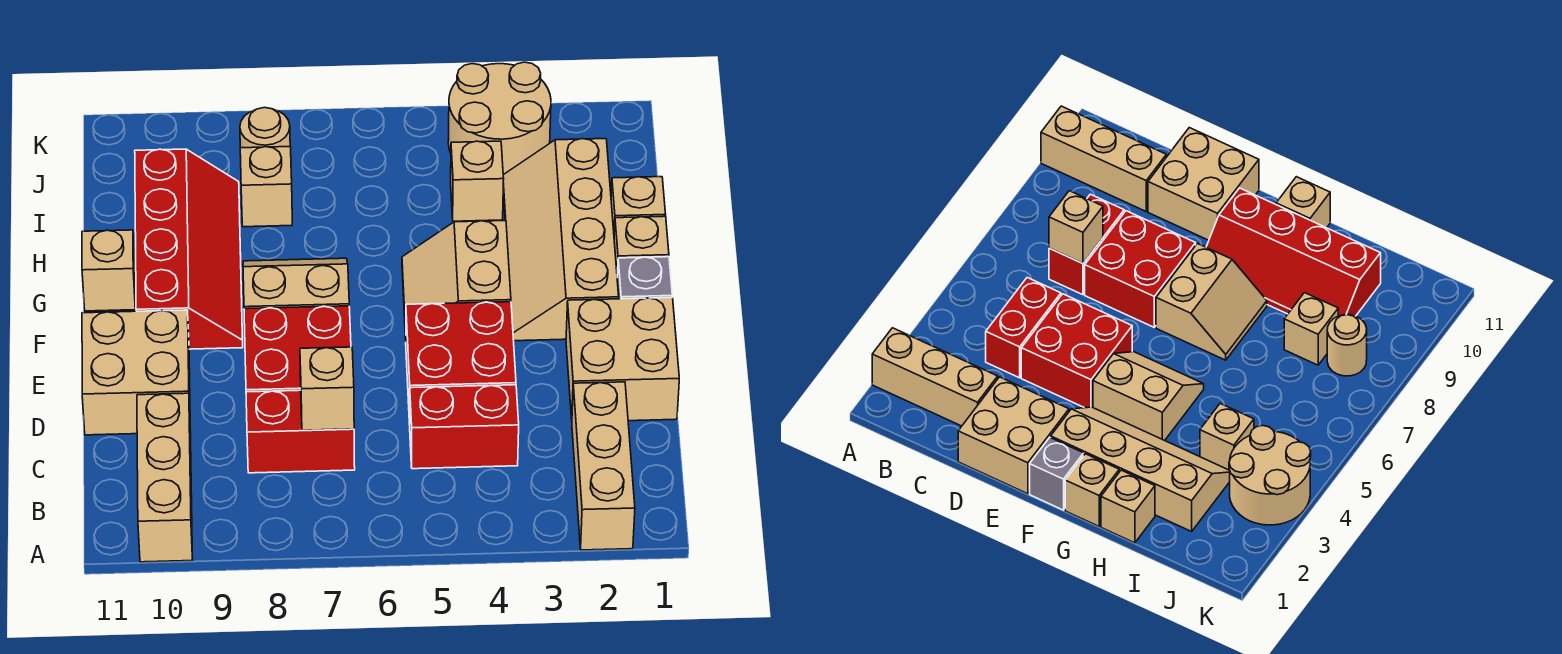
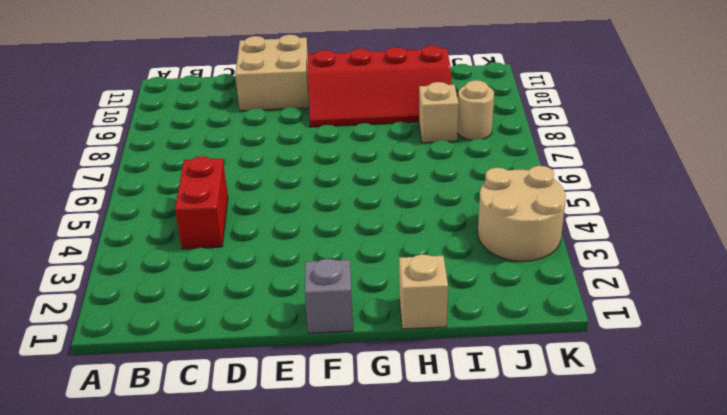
none -> tan brick A2:C2 level 1
none -> tan brick A10:C10 level 1
none -> red brick C7:C8 level 1

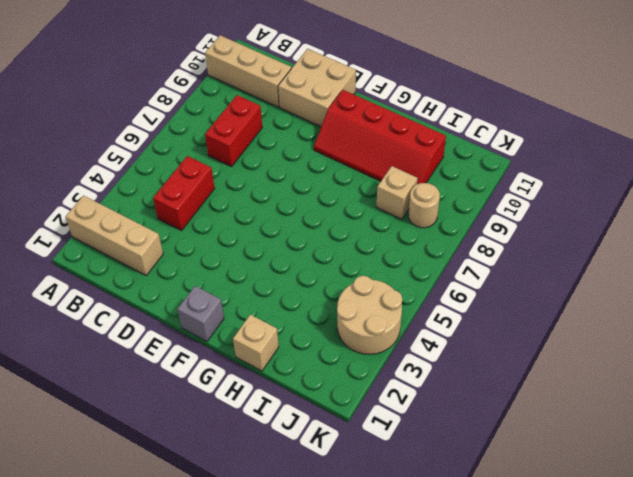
none -> tan brick D1:E2 level 1
none -> red brick D4:E5 level 1
none -> red brick D7:E8 level 1

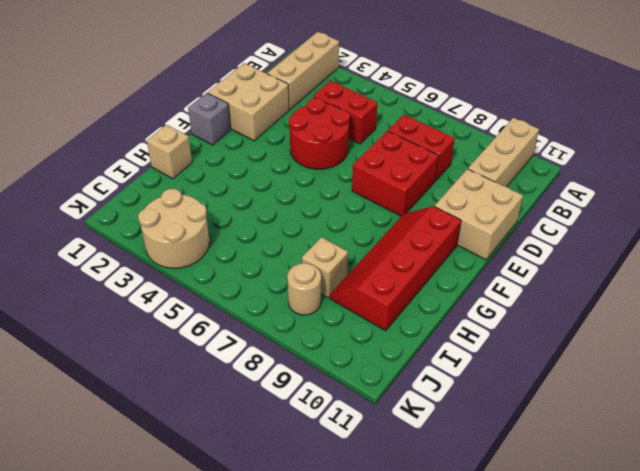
red round brick D4:E5 level 1 -> red brick D4:E5 level 1
none -> tan slope F2:I3 level 1 top 2
none -> tan slope F4:G5 level 1 top 4
none -> tan slope F7:G8 level 1 top F

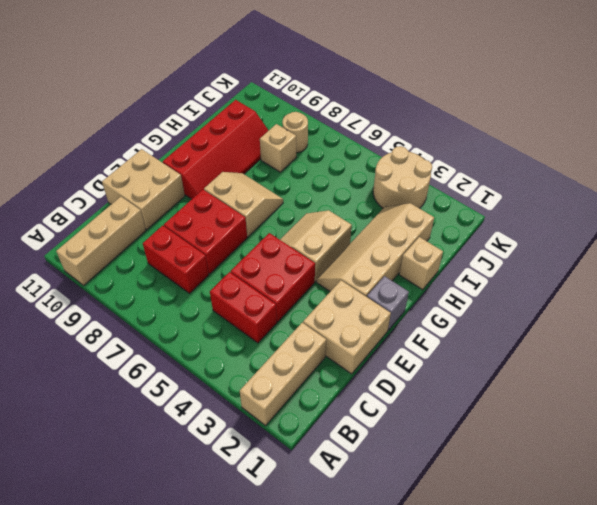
none -> tan brick G1 level 1
none -> tan brick G11 level 1
none -> tan brick I4 level 1

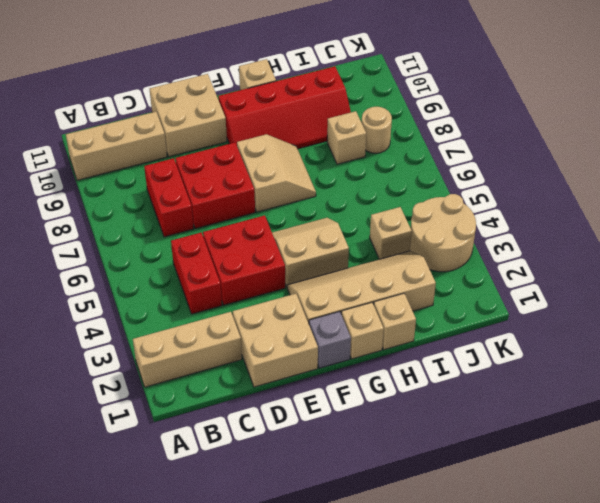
none -> tan brick C7 level 2

